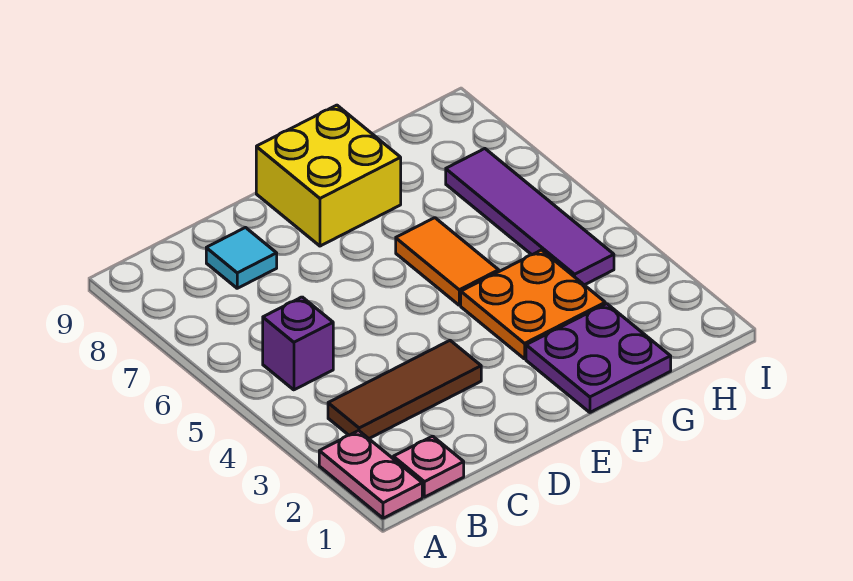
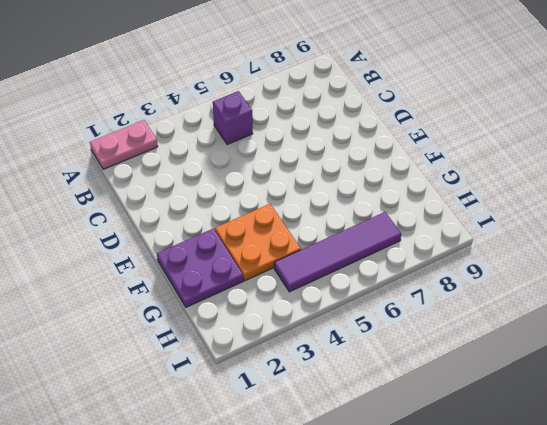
none -> pink plate B1 level 1
none -> brown tile B3:D3 level 1

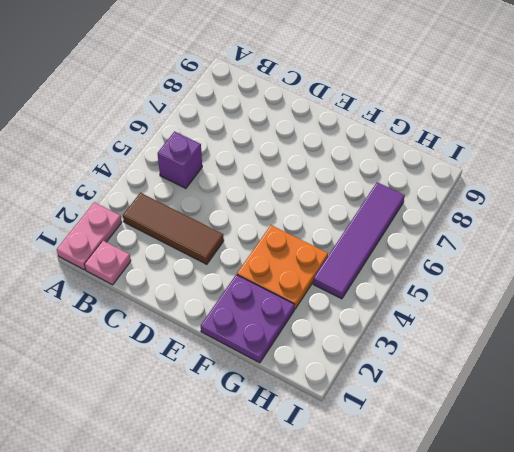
none -> cyan tile C8 level 1
none -> yellow brick E8:F9 level 1

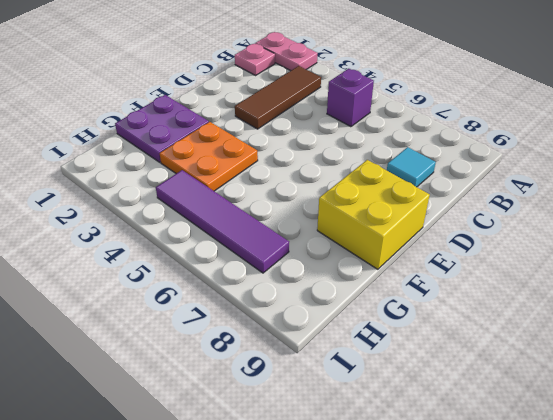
none -> orange tile F5:F6 level 1

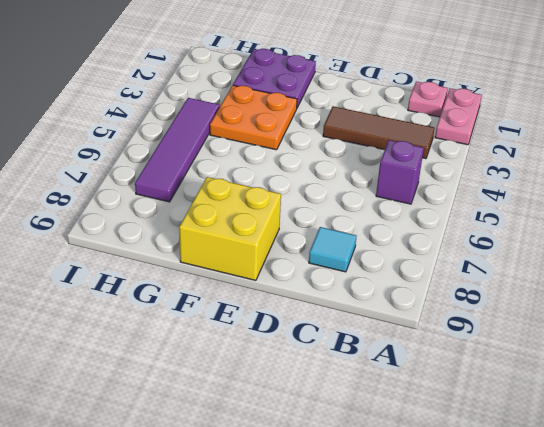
none -> orange tile F5:F6 level 1

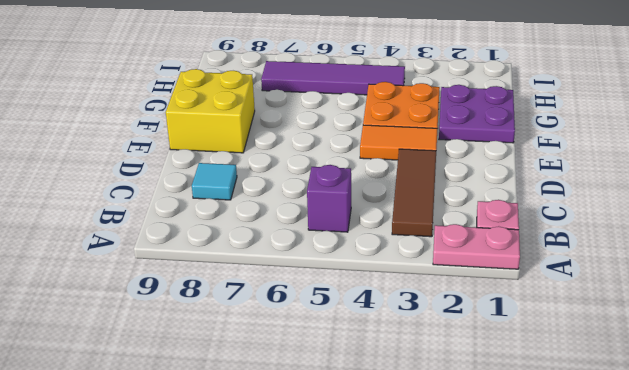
orange tile E3:E4 level 1 -> orange tile F5:F6 level 1

